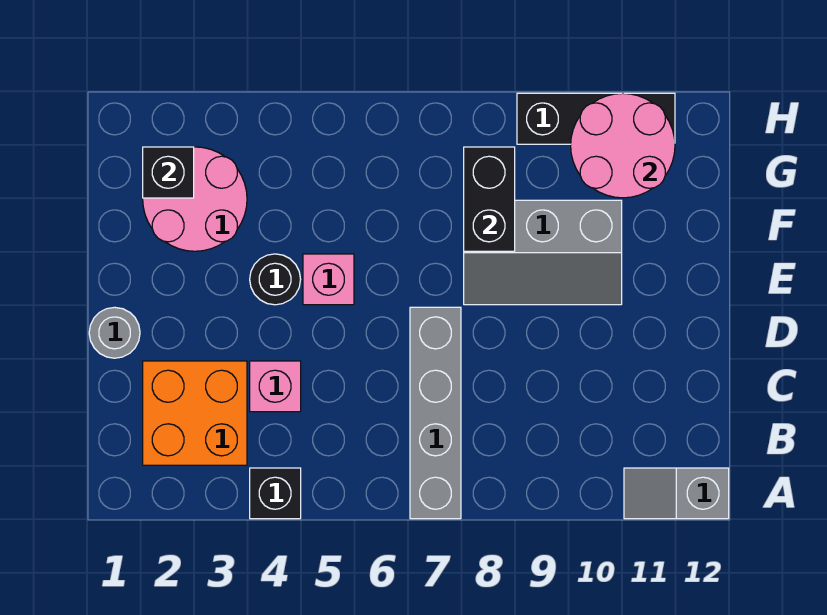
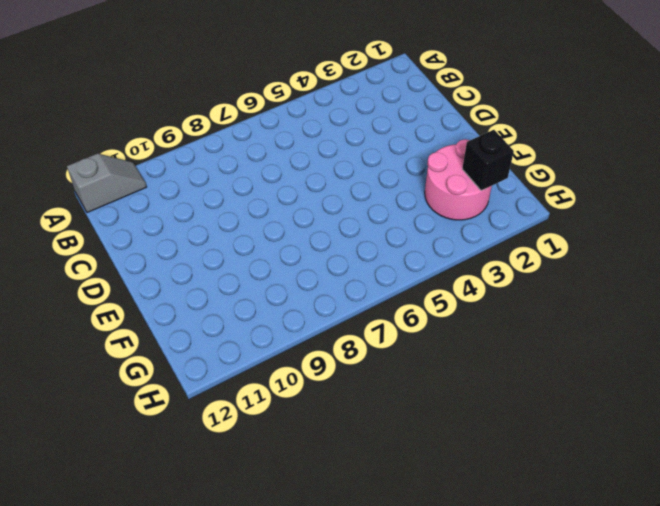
none -> black brick A4 level 1
none -> grey brick A7:D7 level 1
none -> orange brick B2:C3 level 1

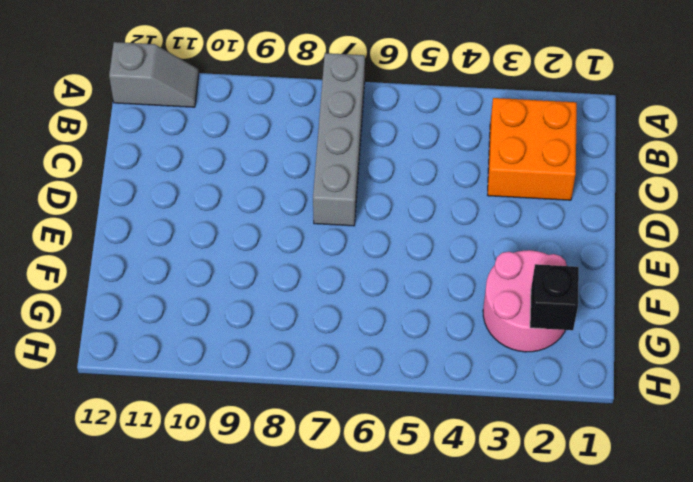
none -> black brick A4 level 1
none -> pink brick C4 level 1
none -> grey round brick D1 level 1

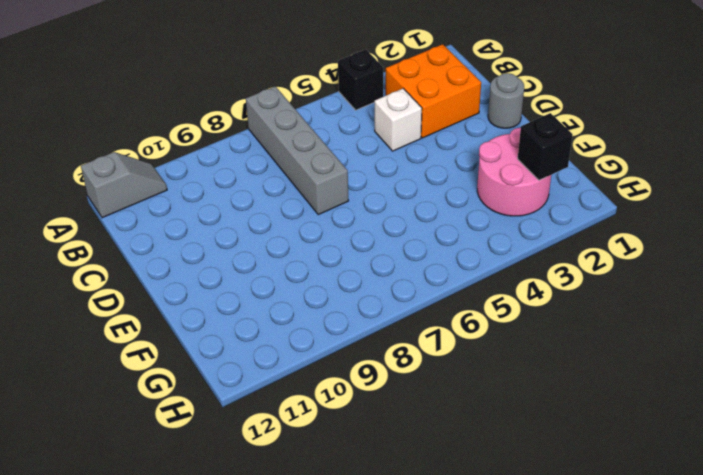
white brick C4 level 1 -> pink brick C4 level 1
none -> black round brick E4 level 1
none -> pink brick E5 level 1
none -> grey slope E8:F10 level 1 top F

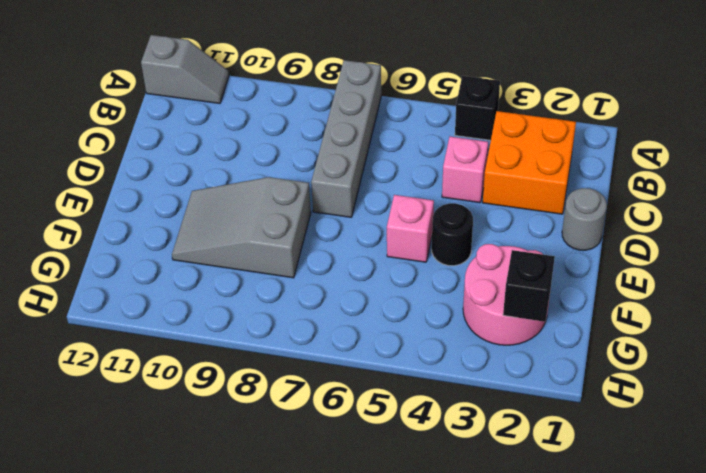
grey slope E8:F10 level 1 top 8 -> grey slope E8:F10 level 1 top F
none -> black brick H9:H11 level 1
none -> black brick F8:G8 level 2
none -> pink round brick G10:H11 level 2

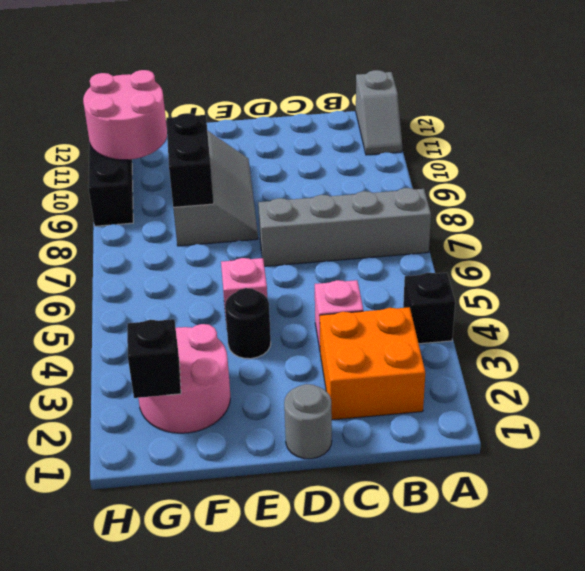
black brick F8:F9 level 2 -> black brick F8:G8 level 2

